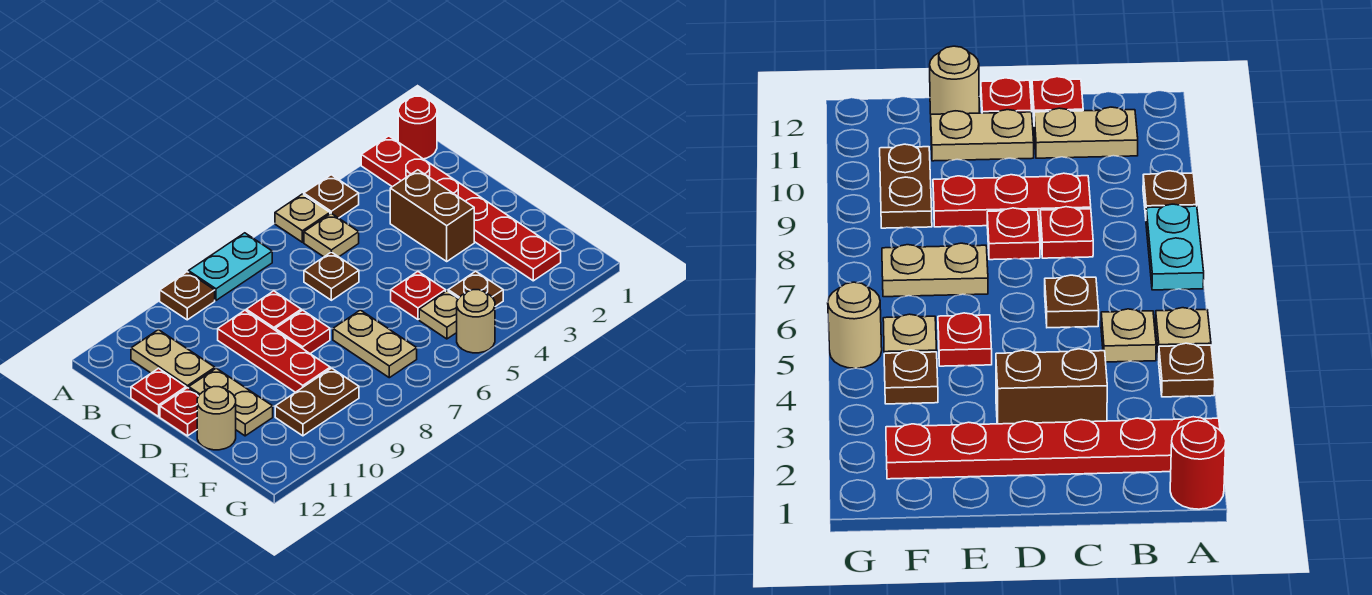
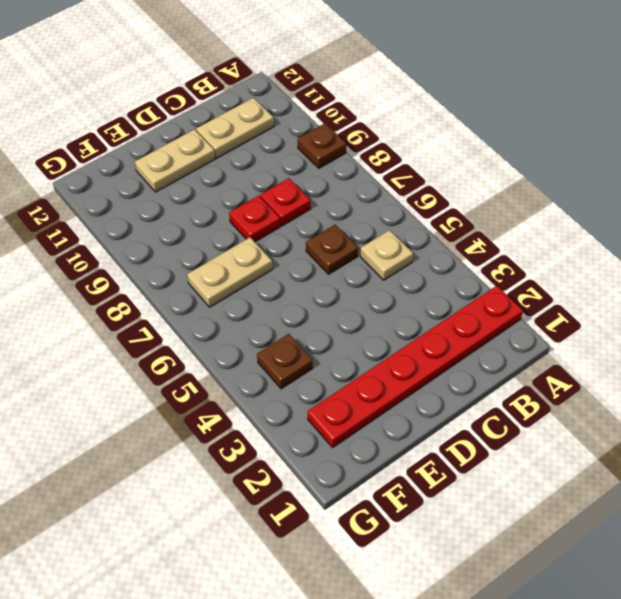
none -> red round brick A1 level 1
none -> brown plate A4 level 1
none -> tan plate A5 level 1

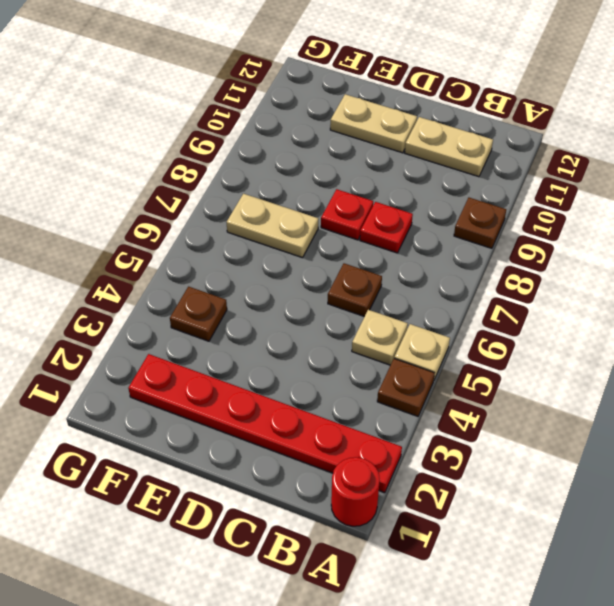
none -> cyan plate A7:A8 level 1
none -> brown brick C3:D3 level 1
none -> red plate C9:E9 level 1

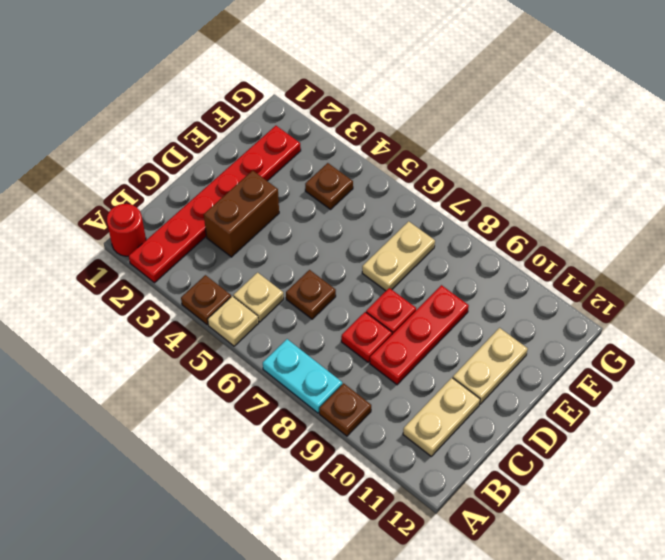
none -> red plate C12 level 1
none -> red plate D12 level 1
none -> red plate E5 level 1

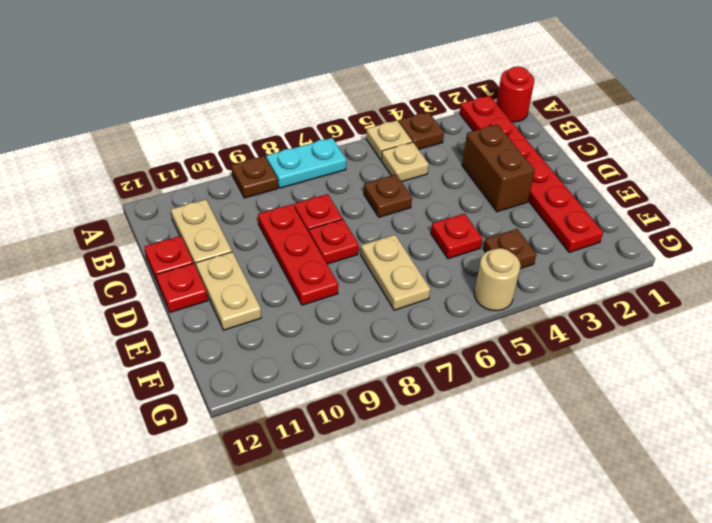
none -> tan round brick E12 level 1
none -> tan plate F5 level 1
none -> brown plate F9:F10 level 1

